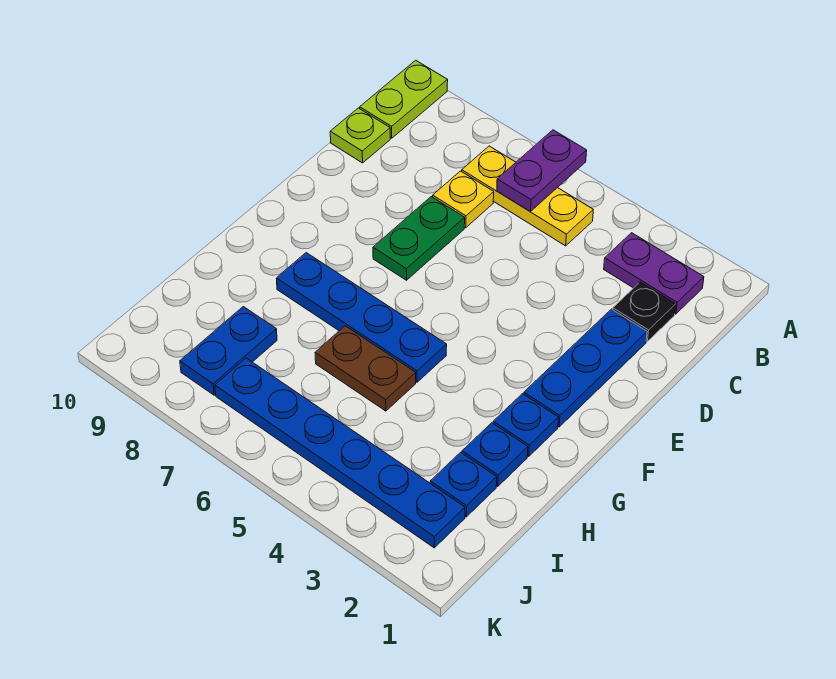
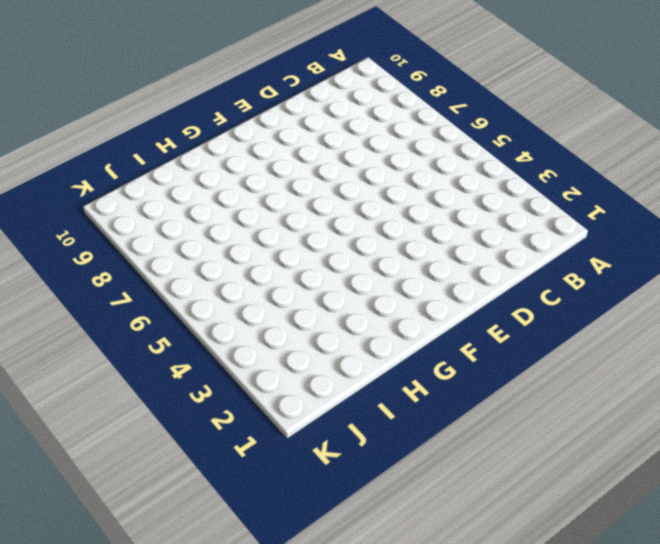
none -> lime plate A10:B10 level 1
none -> purple plate B2:B3 level 1
none -> yellow plate B5:B7 level 1

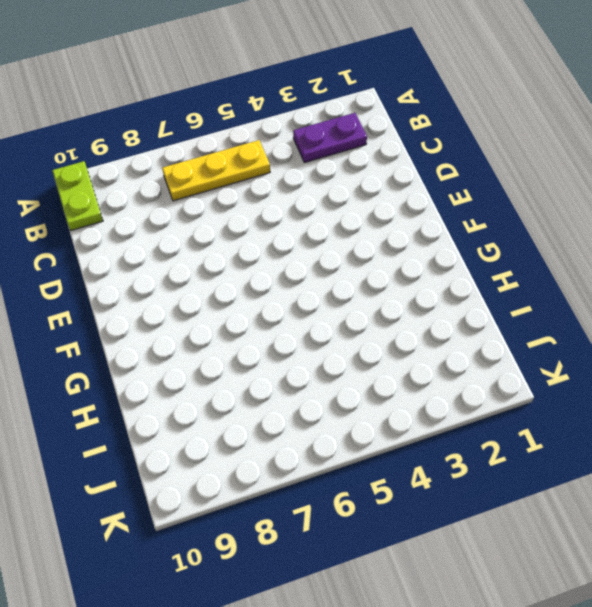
none -> black plate C2 level 1
none -> yellow plate C7 level 1
none -> lime plate C10 level 1

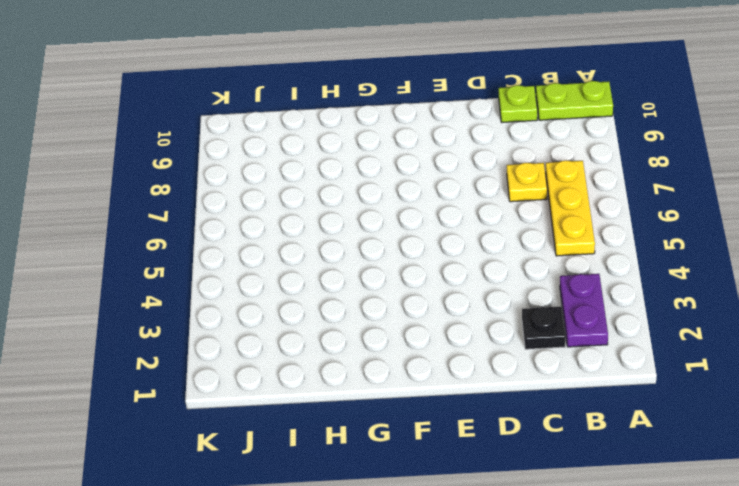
none -> blue plate D2:F2 level 1
none -> green plate D7:E7 level 1
none -> blue plate G2 level 1

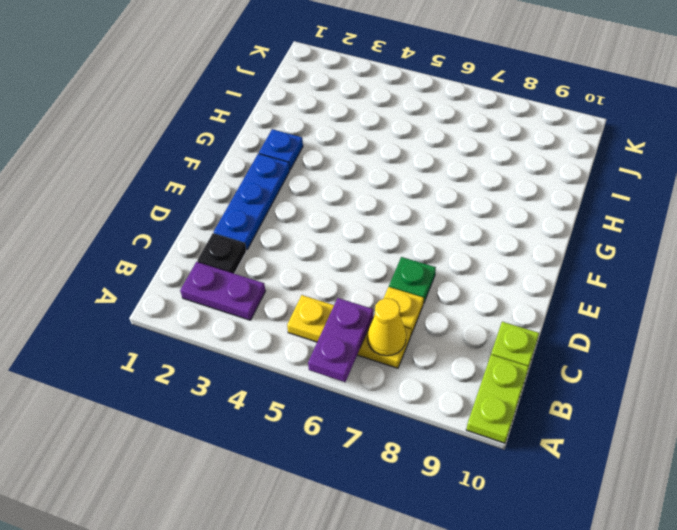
yellow cone B7 level 2 -> none
green plate D7 level 1 -> green plate D7:E7 level 1
none -> blue plate G5:G8 level 1
none -> blue plate H2 level 1
none -> brown plate H5:H6 level 1

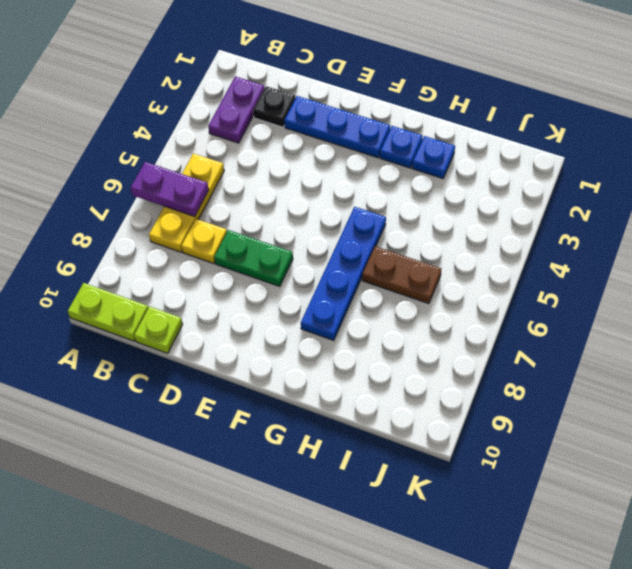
brown plate H6:I6 level 1 -> brown plate H5:H6 level 1
none -> blue plate I2 level 1
none -> blue plate I8:J8 level 1
none -> blue plate J2:J7 level 1

